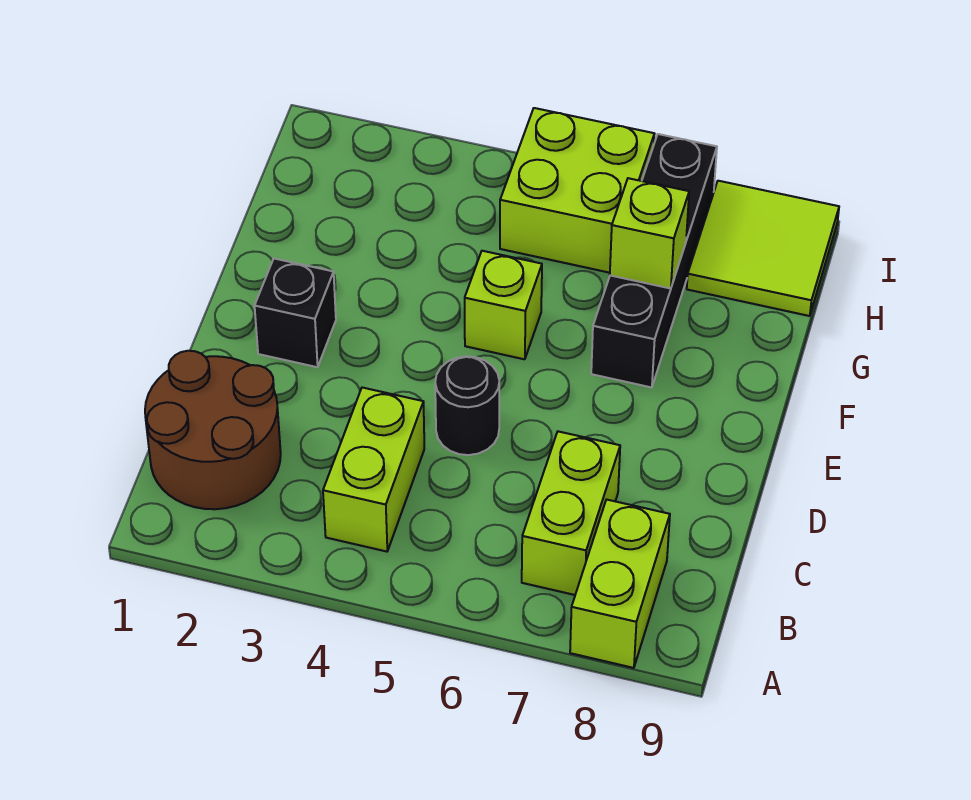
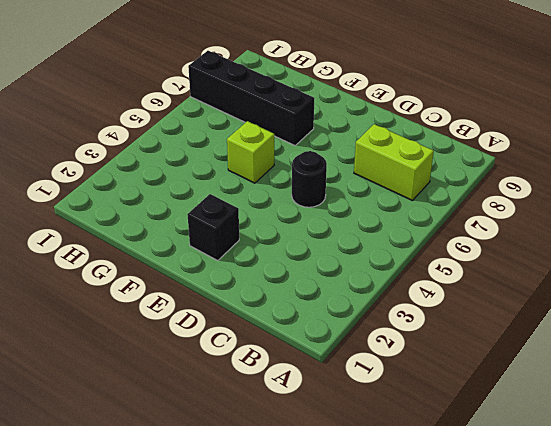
none -> lime brick A8:B8 level 1
none -> brown round brick B1:C2 level 1

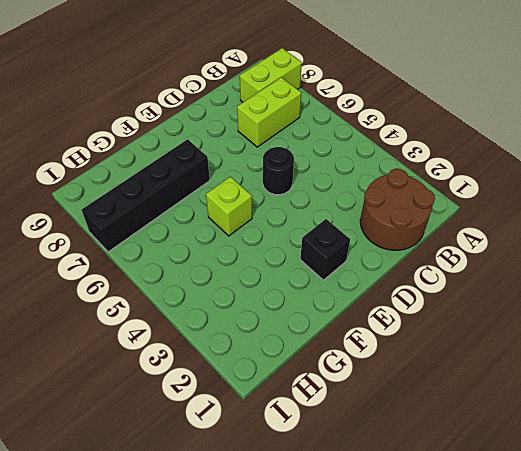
none -> lime brick B4:C4 level 1
none -> lime brick H5:I6 level 1

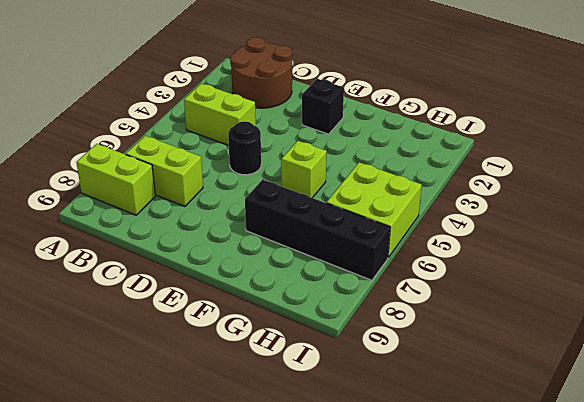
none -> lime tile H8:I9 level 1
none -> lime brick G7 level 2

